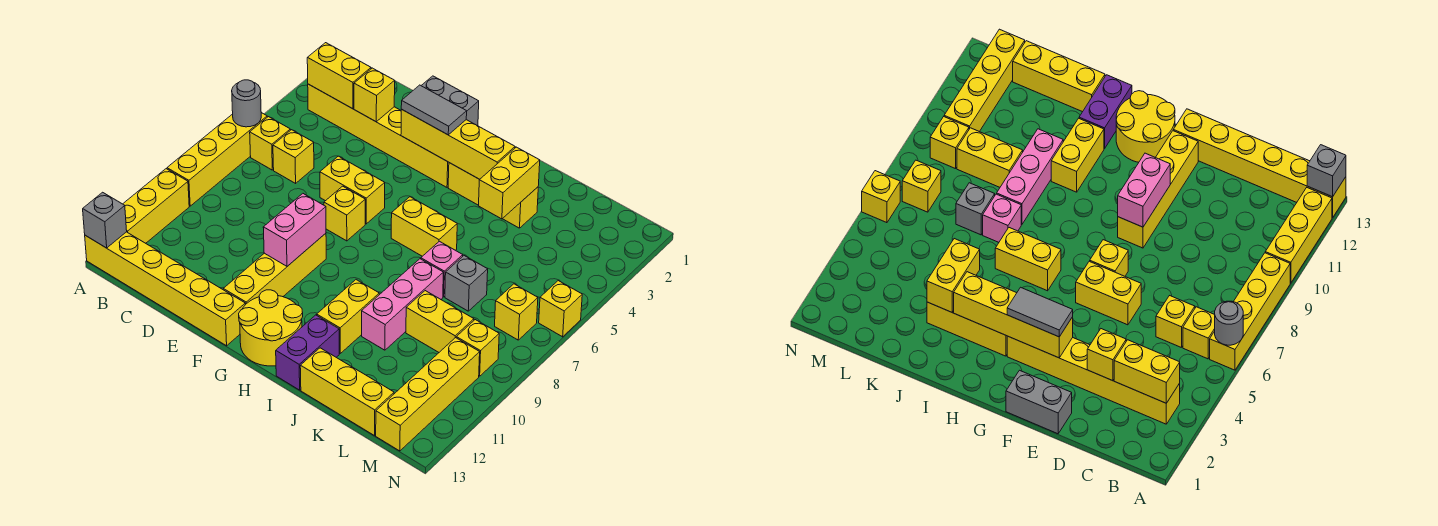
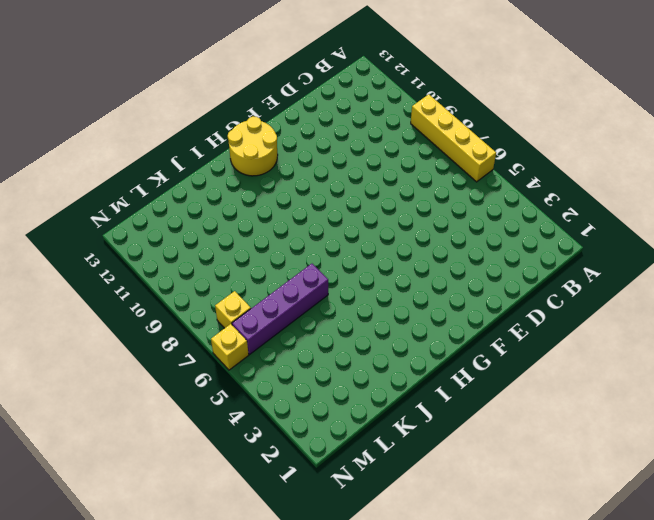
purple brick J6:M6 level 1 -> none
none -> yellow brick A10:A12 level 1
none -> yellow brick A13:F13 level 1
none -> yellow brick B3:G3 level 1
none -> yellow brick B6 level 1

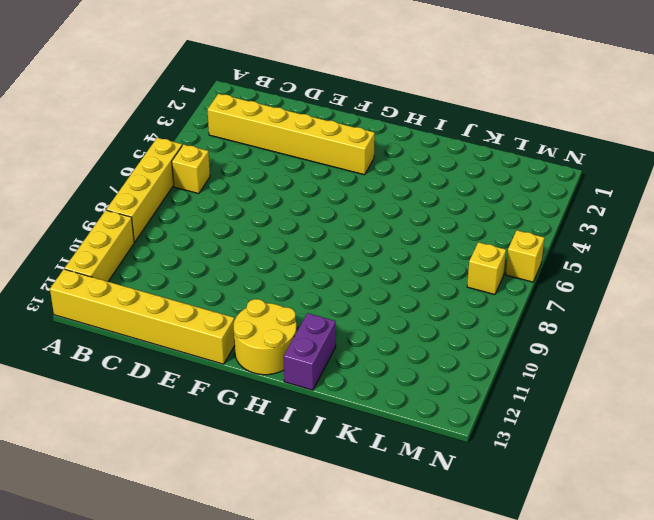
none -> yellow brick C6 level 1
none -> grey brick E1:F1 level 1
none -> yellow brick E6:F6 level 1
none -> yellow brick F7 level 1

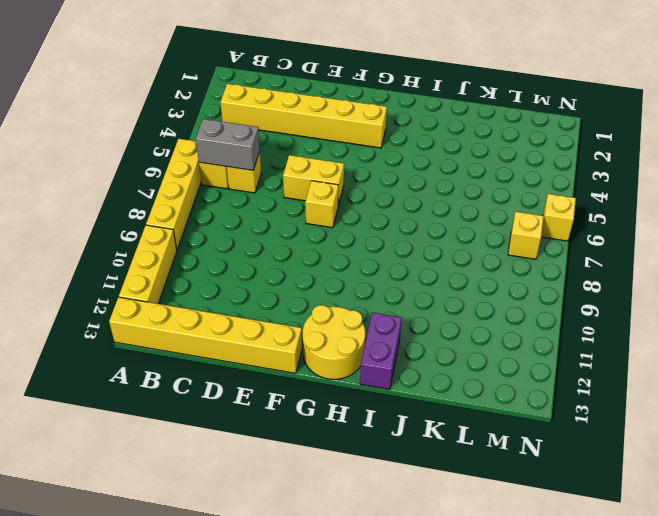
grey brick B6:C6 level 2 -> grey brick E1:F1 level 1
none -> yellow brick F9:F12 level 1
none -> yellow brick H3:J3 level 1
none -> yellow brick H6:I6 level 1
none -> yellow brick I10:I11 level 1

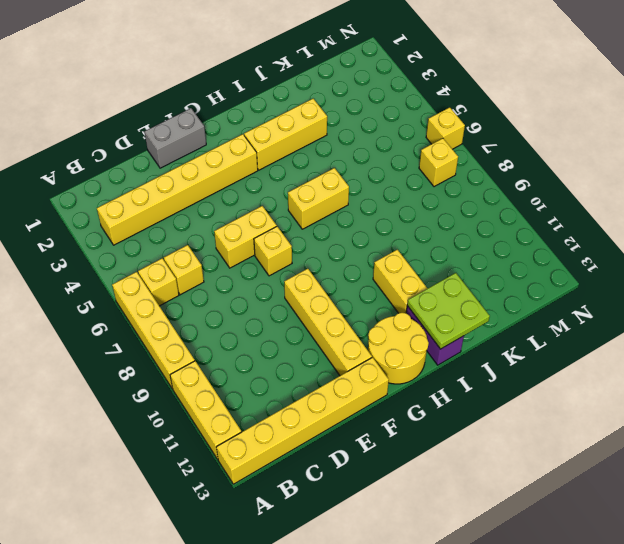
lime plate I12:J13 level 2 -> none
none -> pink brick J7 level 1
none -> pink brick J8:J10 level 1
none -> yellow brick J13:L13 level 1
none -> grey brick K7 level 1

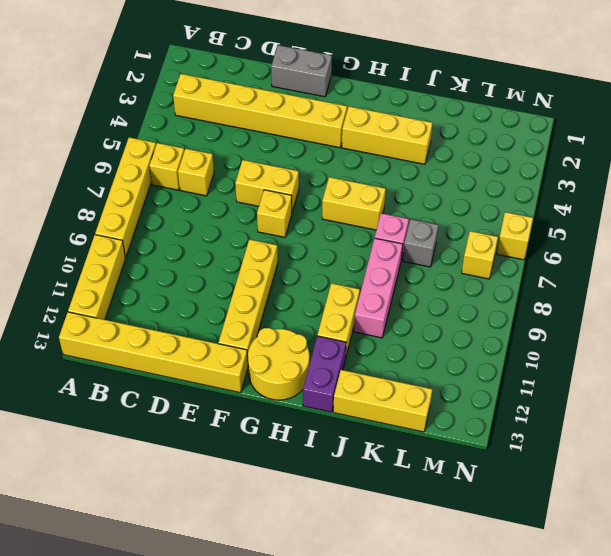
none -> yellow brick K9:L9 level 1
none -> yellow brick M9 level 1
none -> yellow brick M10:M13 level 1
none -> grey round brick A6 level 2

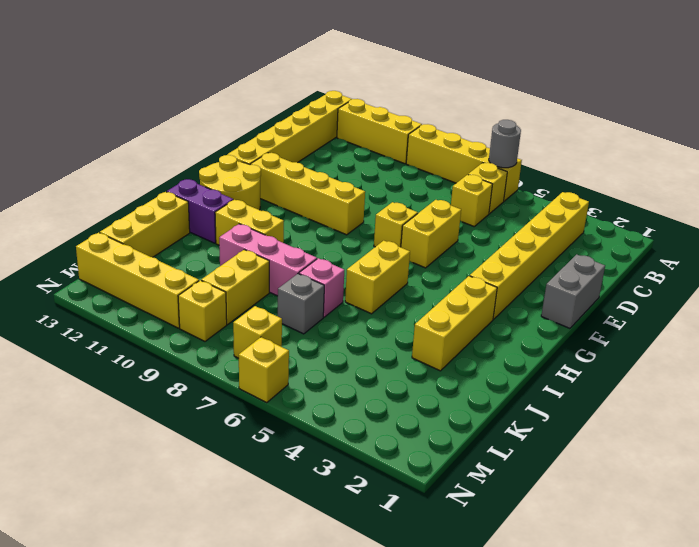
none -> grey brick A13 level 2
none -> yellow brick B3:C3 level 2
none -> yellow brick D3 level 2
none -> yellow brick F3:I3 level 2

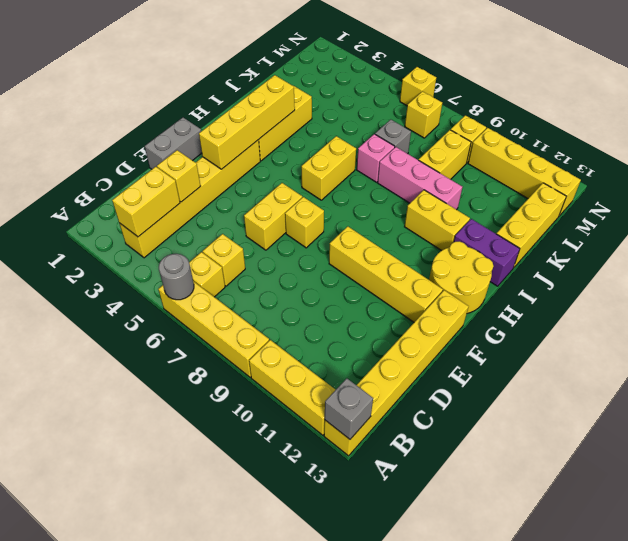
none -> pink brick F9:F10 level 2
none -> yellow brick J3:J4 level 2
none -> grey tile F3:G3 level 3

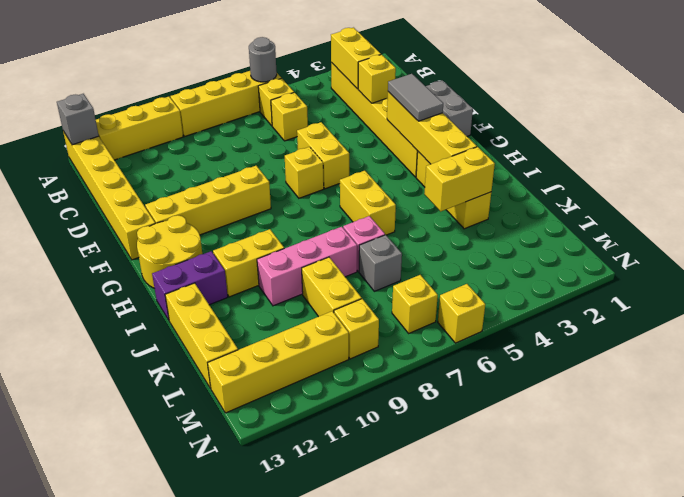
none -> pink brick F9:F10 level 2

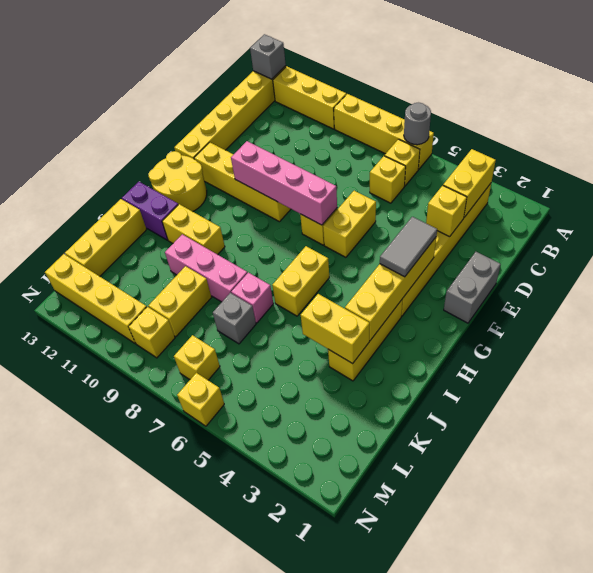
pink brick F7:F10 level 2 -> pink brick F9:F10 level 2

